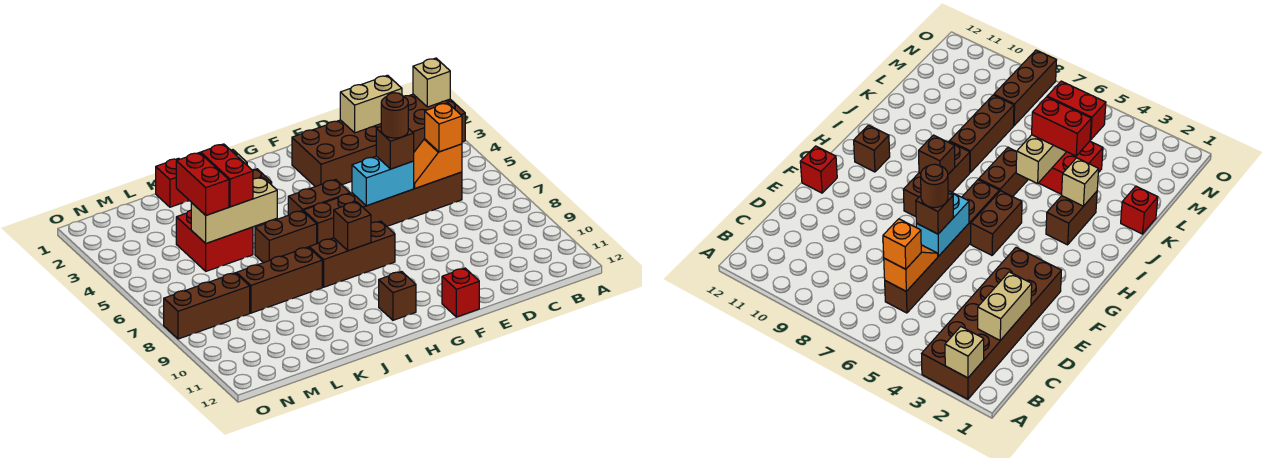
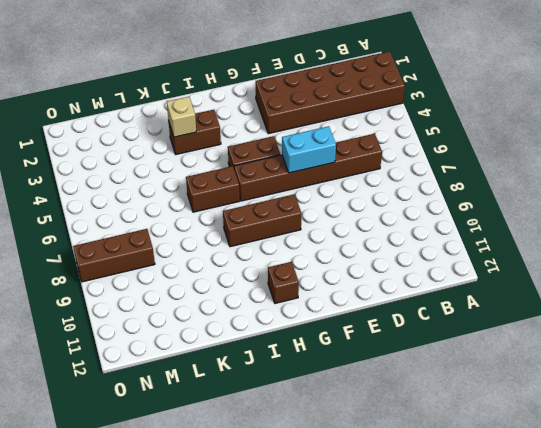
none -> red brick F12 level 1
none -> brown brick J8:L8 level 1
none -> red brick K1 level 1

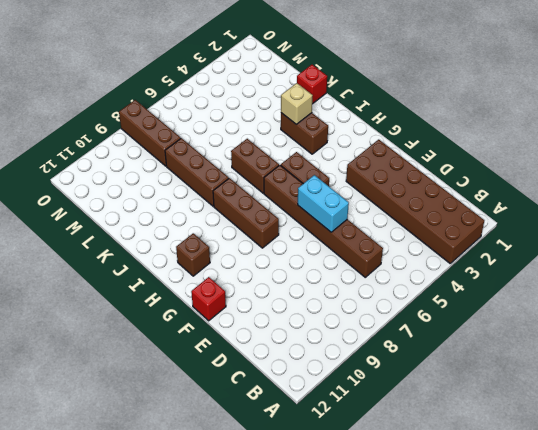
none -> red brick K4:L5 level 1
none -> tan brick A2 level 2
none -> tan brick C2:D2 level 2

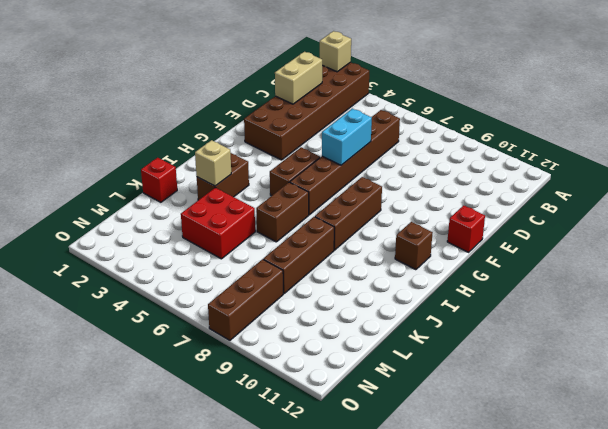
none -> orange slope C6:D6 level 2 top C
none -> brown brick H8 level 2
none -> tan brick J5:L5 level 2

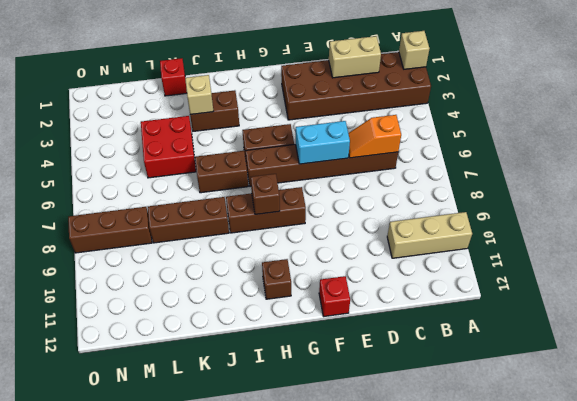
tan brick A10:C10 level 1 -> tan brick J5:L5 level 2
none -> orange brick C6 level 3
none -> brown brick E6 level 3
none -> red brick K4:K5 level 3

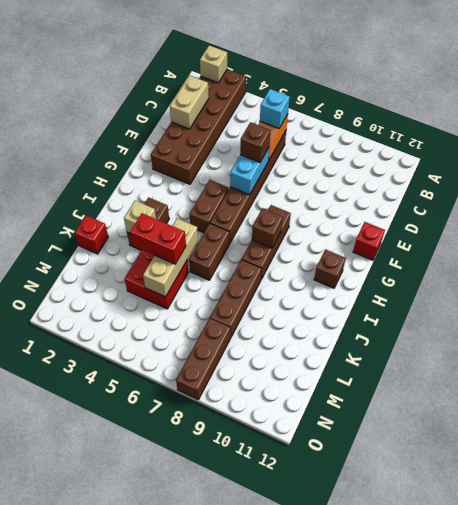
cyan brick C6 level 3 -> orange brick C6 level 3
none -> red brick L4:L5 level 3
none -> brown round brick E6 level 4

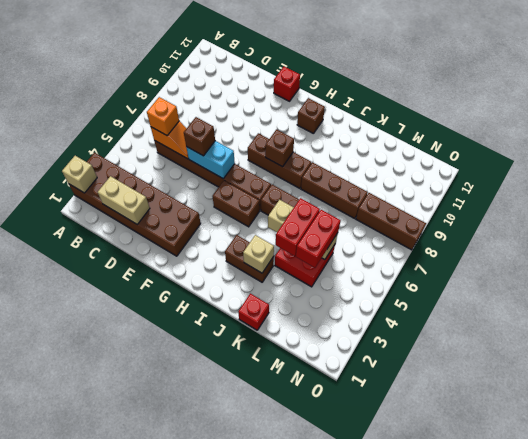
none -> brown round brick E6 level 4

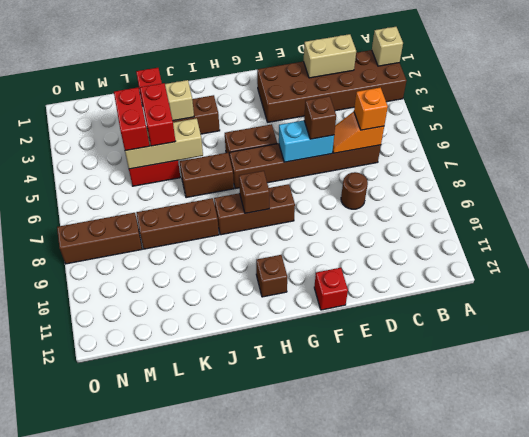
brown round brick D8 level 1 -> brown round brick E6 level 4

